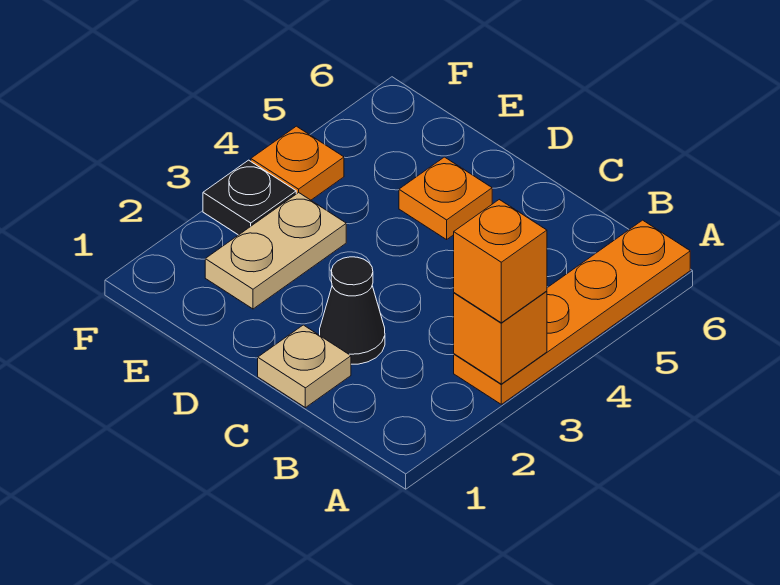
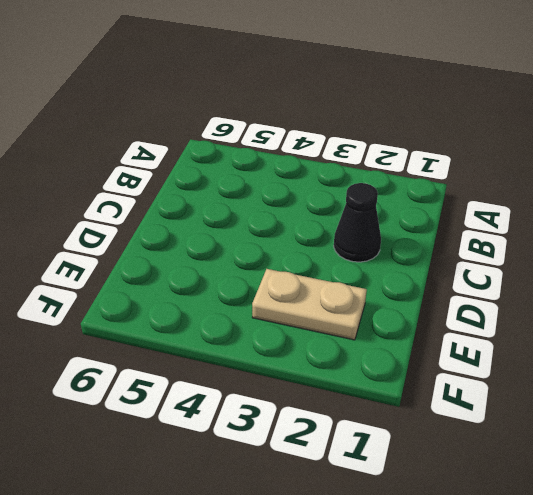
none -> orange plate A3:A6 level 1
none -> tan plate C1 level 1

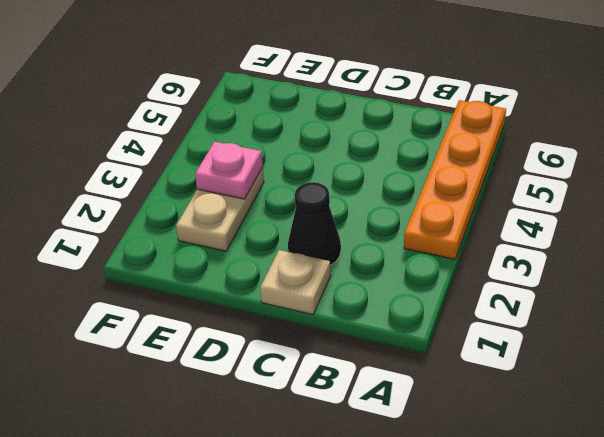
pink plate E3 level 2 -> none
none -> orange plate D5 level 1
none -> black plate F3 level 1

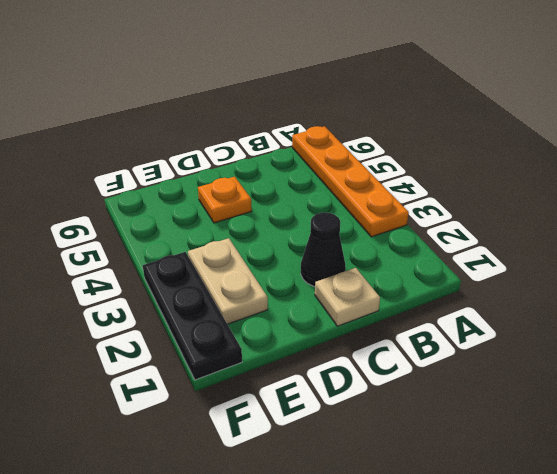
black plate F1:F3 level 1 -> black plate F3 level 1
none -> orange plate F4 level 1
none -> orange brick A3 level 2

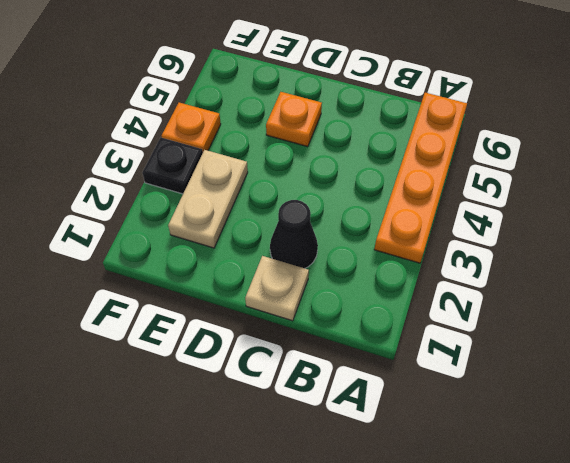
none -> orange brick A3 level 2
none -> orange brick A3 level 3

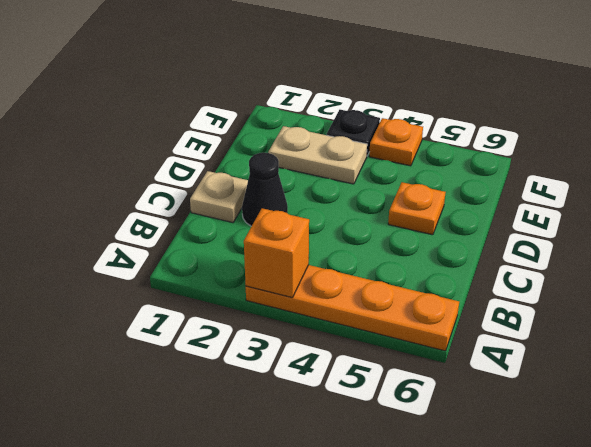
none -> orange brick A3 level 3

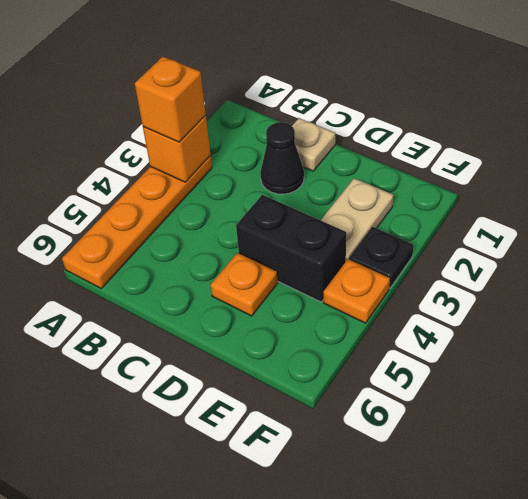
black brick D4:E4 level 1 -> none

